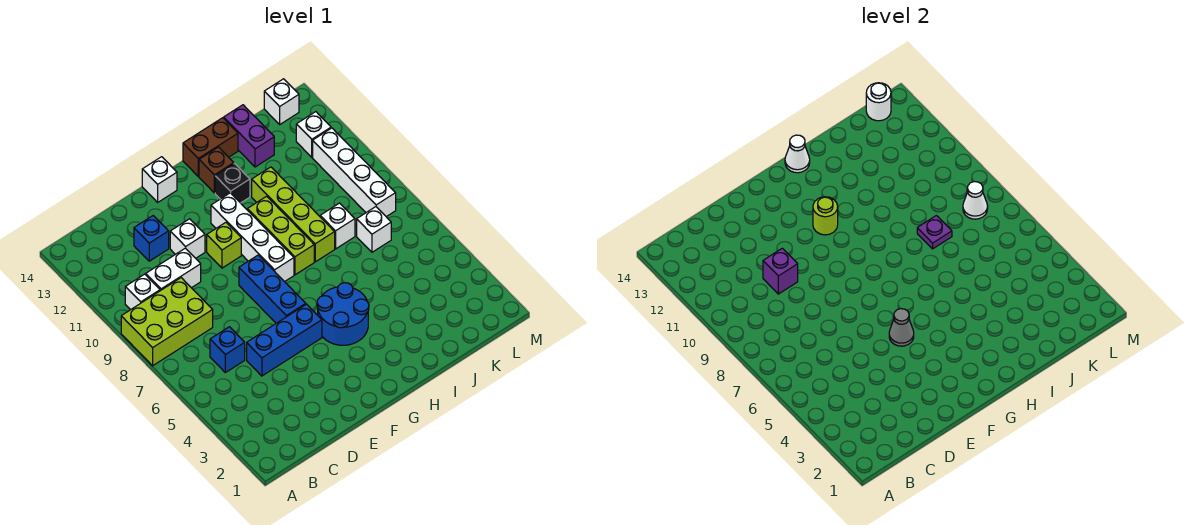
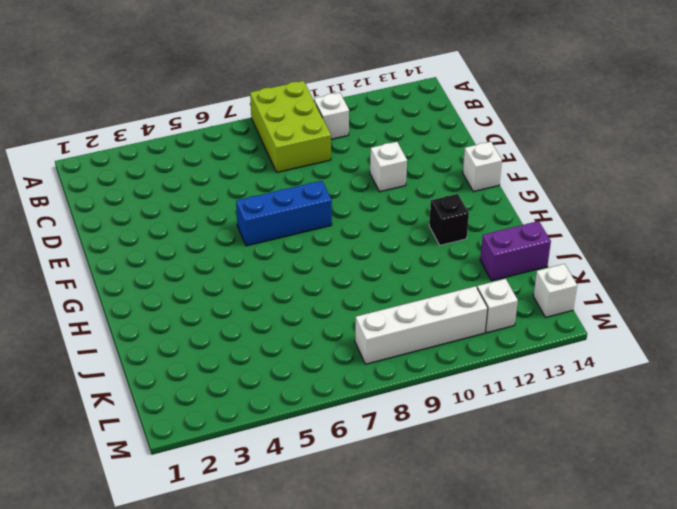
none -> blue brick C6 level 1
none -> white brick C10:D10 level 1
none -> blue brick D5:F5 level 1
none -> blue brick D12 level 1

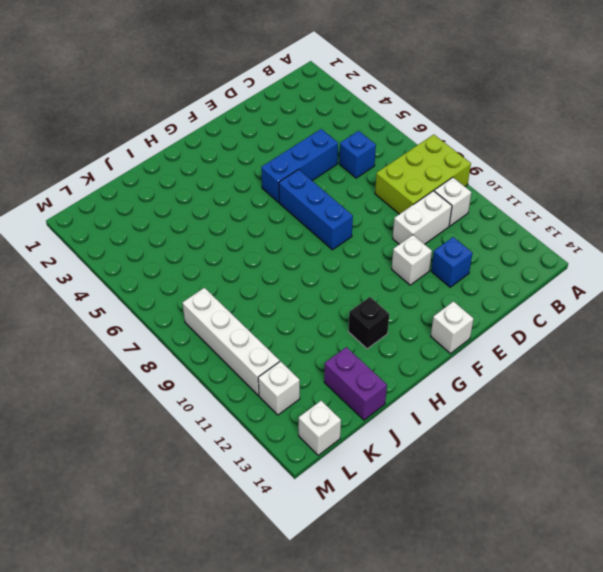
none -> lime brick F10 level 1
none -> blue round brick G4:H5 level 1
none -> white brick G8:G11 level 1
none -> lime brick H8:H10 level 1

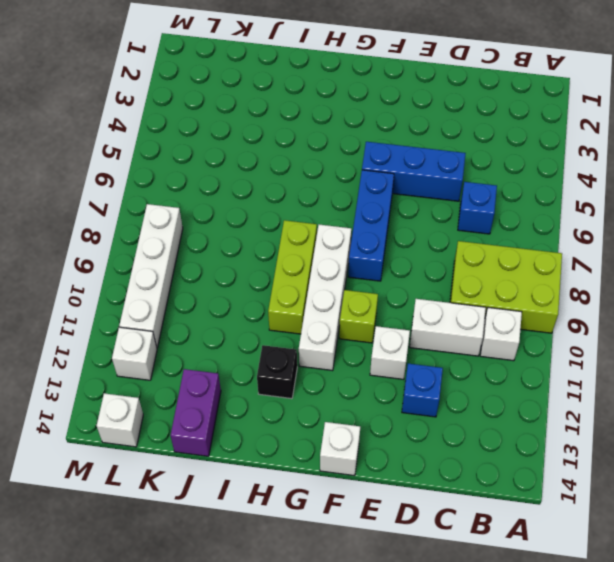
none -> blue round brick G4:H5 level 1
none -> brown brick H13 level 1
none -> brown brick H14:I14 level 1
none -> lime brick I8:I11 level 1

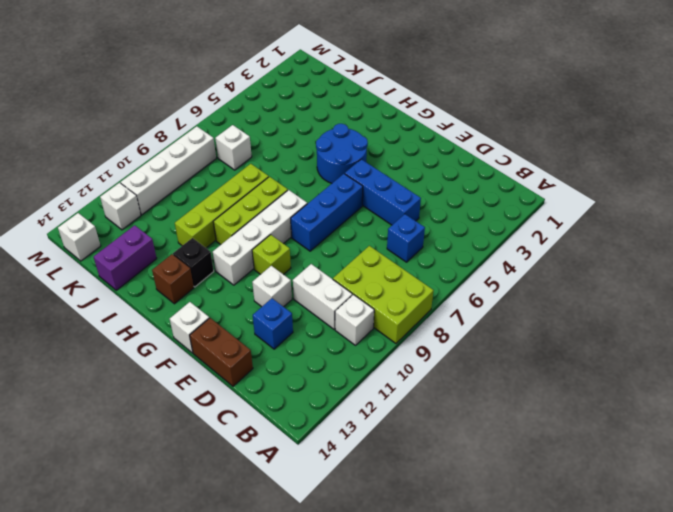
brown brick D14:E14 level 1 -> brown brick H14:I14 level 1
none -> white brick J8 level 1
none -> purple brick D10 level 2
none -> grey cone F5 level 2
none -> lime round brick G11 level 2

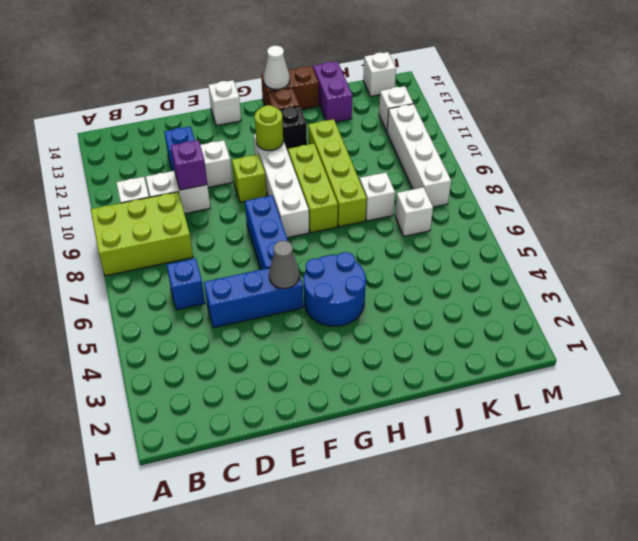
none -> purple plate J8 level 2
none -> white cone L8 level 2
none -> white round brick L14 level 2

